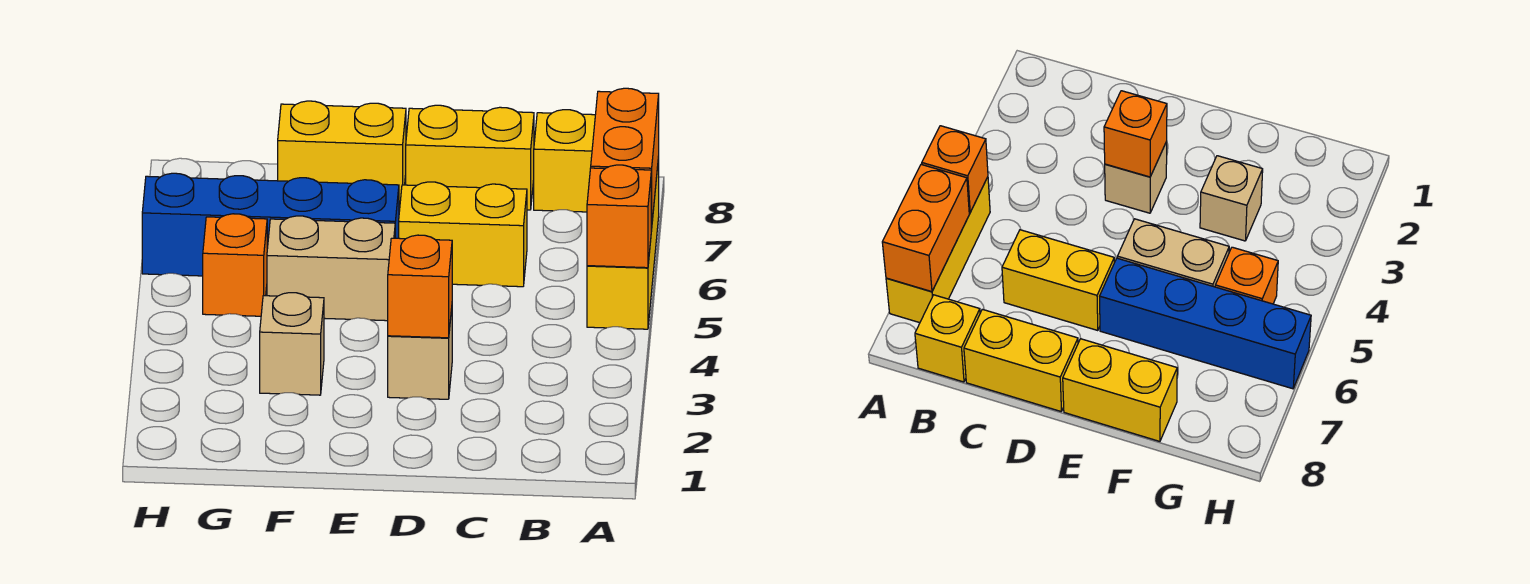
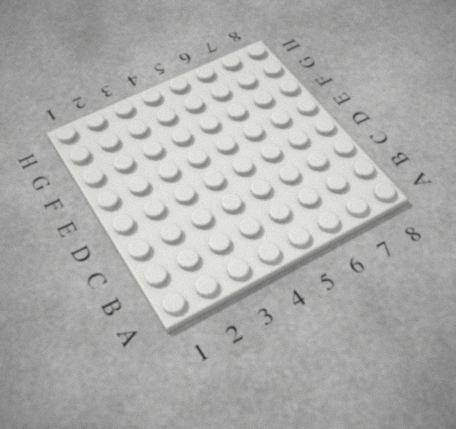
none -> yellow brick A5:A7 level 1
none -> yellow brick B8 level 1
none -> yellow brick C6:D6 level 1

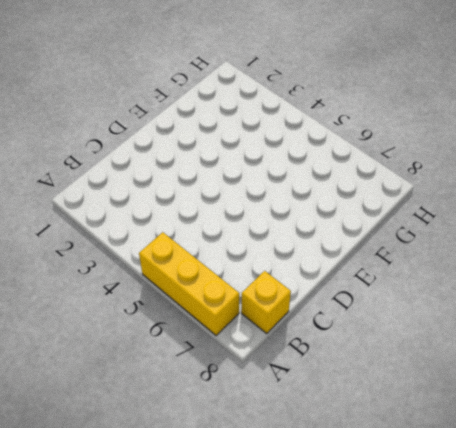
none -> yellow brick C6:D6 level 1
none -> yellow brick C8:D8 level 1
none -> tan brick D3 level 1

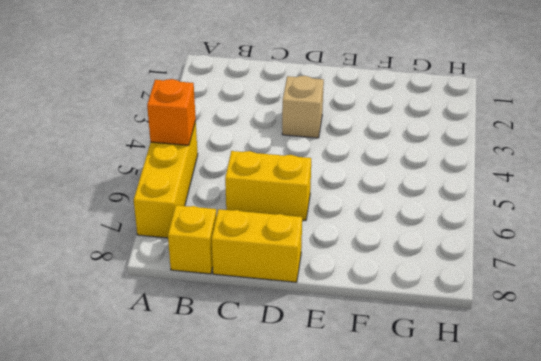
none -> tan brick E5:F5 level 1
none -> blue brick E6:H6 level 1
none -> yellow brick E8:F8 level 1

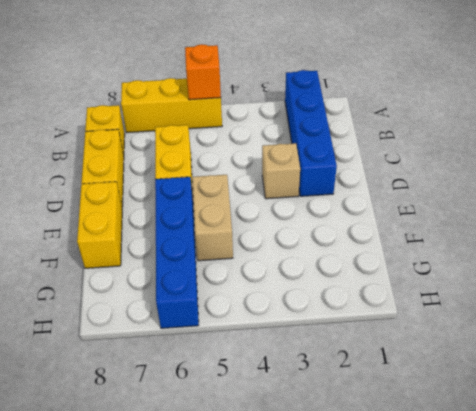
blue brick A2:D2 level 1 -> none
none -> tan brick F3 level 1
none -> orange brick G5 level 1
none -> orange brick A6:A7 level 2

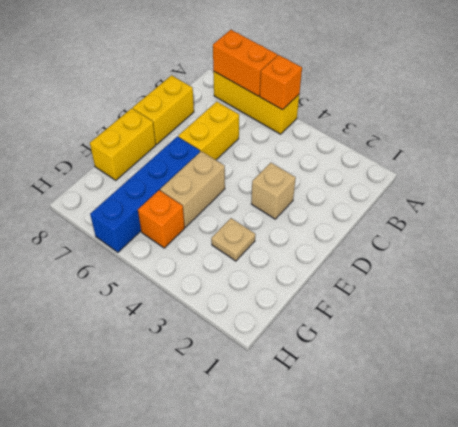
tan plate F3 level 1 -> tan brick F3 level 1
none -> yellow brick B8 level 1
none -> orange brick D3 level 2

